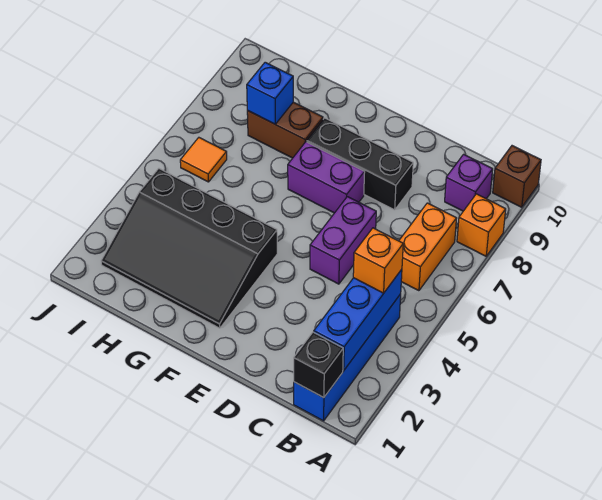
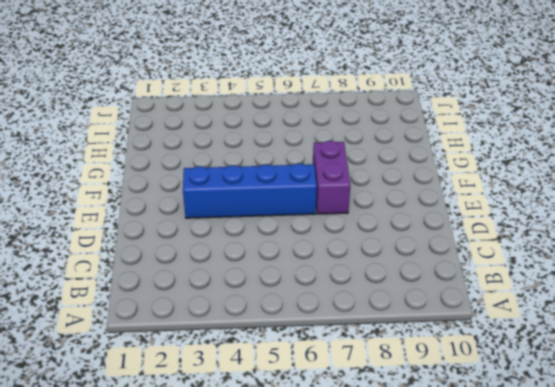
blue brick E3:E6 level 1 -> blue brick B1:B4 level 1
none -> orange brick A8 level 1
none -> brown brick A10 level 1
none -> orange brick B6:B7 level 1

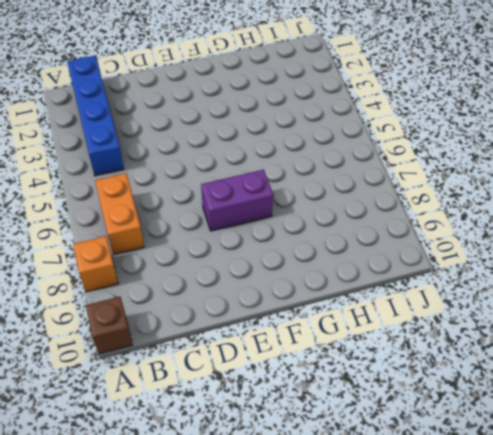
none -> purple brick B9 level 1
none -> purple brick D5:D6 level 1
none -> black brick D8:F8 level 1

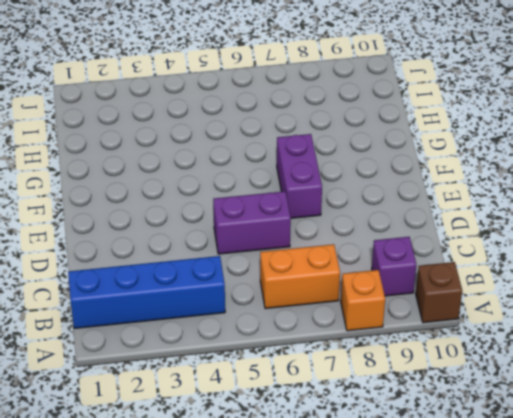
none -> black brick D8:F8 level 1
none -> black slope F2:I4 level 1 top 4
none -> brown brick G8:H8 level 1

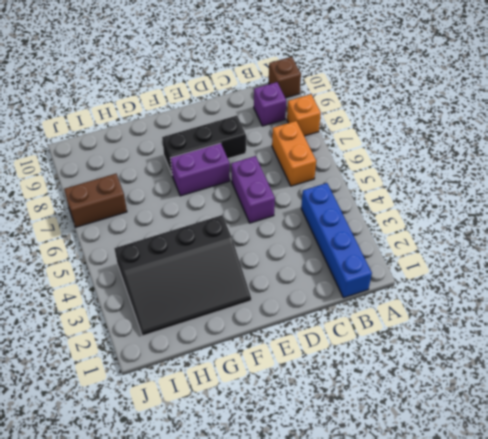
brown brick I7:J7 level 1 -> brown brick G8:H8 level 1
none -> orange tile I6 level 1
none -> black brick B1 level 2
none -> blue brick B2:B4 level 2

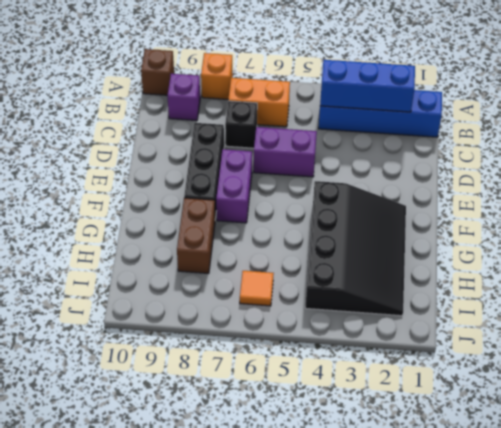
black brick C7 level 1 -> black brick B1 level 2
none -> blue brick H8 level 2
none -> orange brick B4 level 3

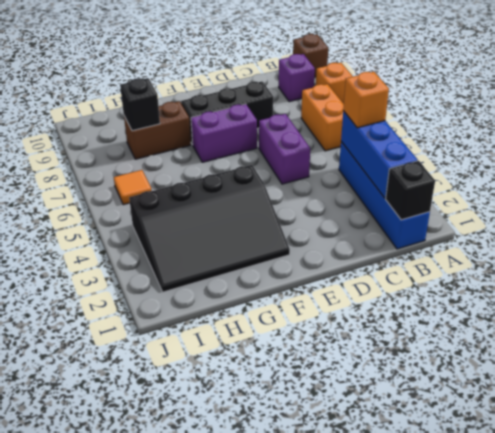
black brick H8 level 2 -> blue brick H8 level 2

